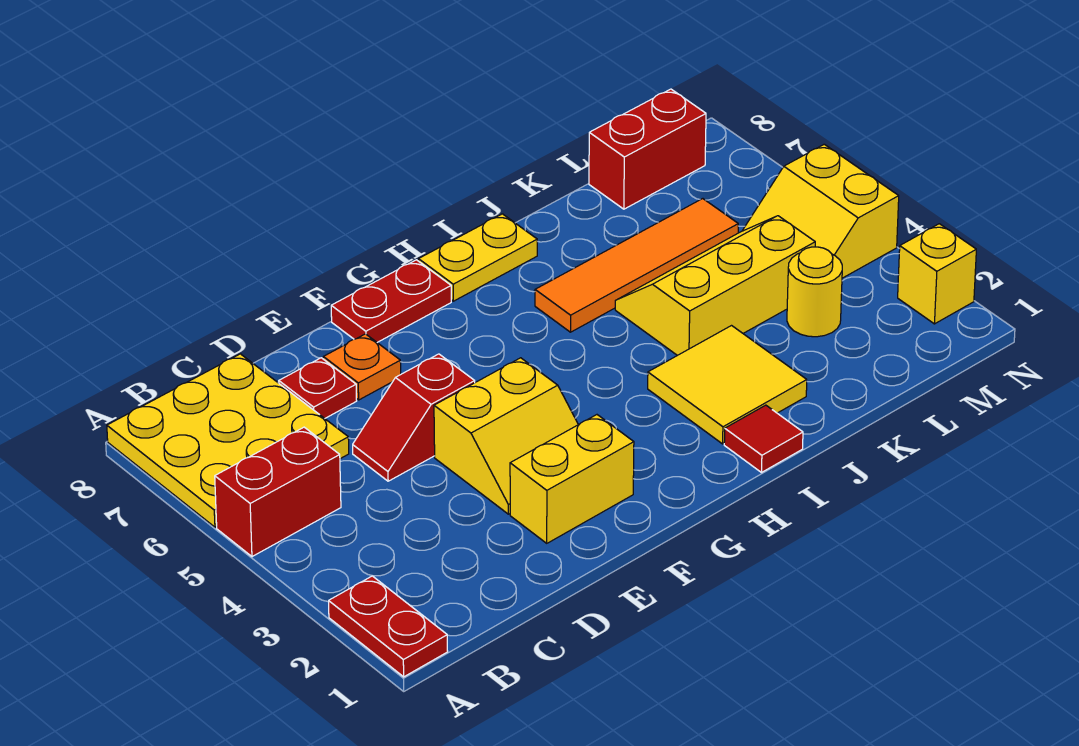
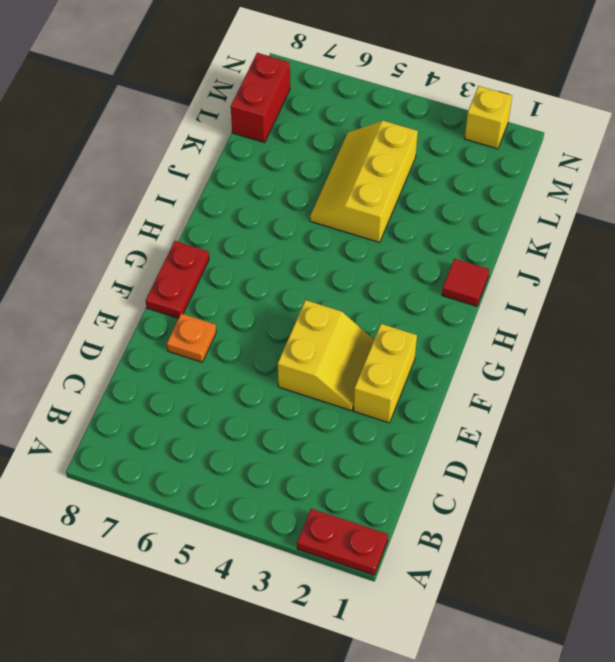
none -> red brick A5:B5 level 1
none -> yellow plate A6:C8 level 1
none -> red slope D5:E5 level 1 top E

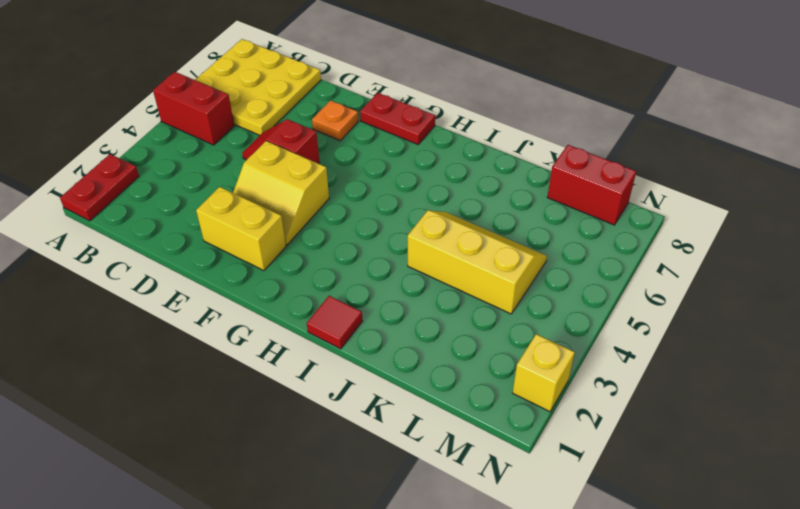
none -> red plate D7 level 1
none -> yellow plate H8:I8 level 1
none -> yellow tile I2:J3 level 1

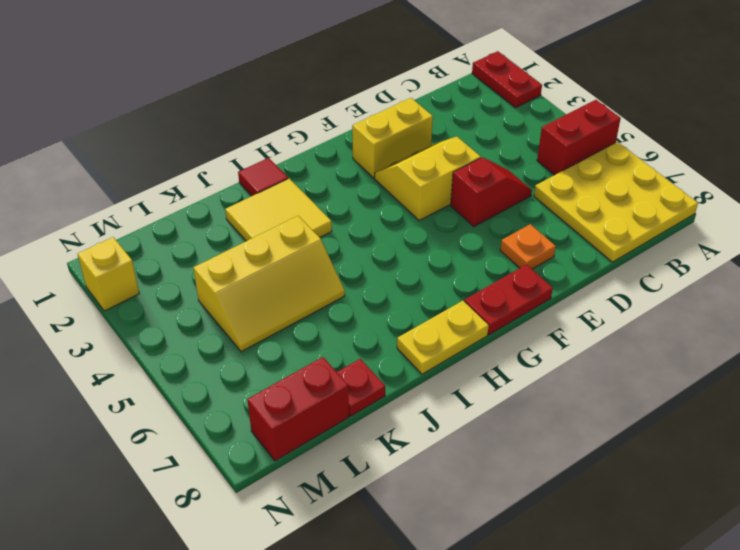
red plate K8 level 1 -> red plate D7 level 1
none -> orange tile I6:L6 level 1
none -> yellow round brick L3 level 1
none -> yellow slope M4:N5 level 1 top N

